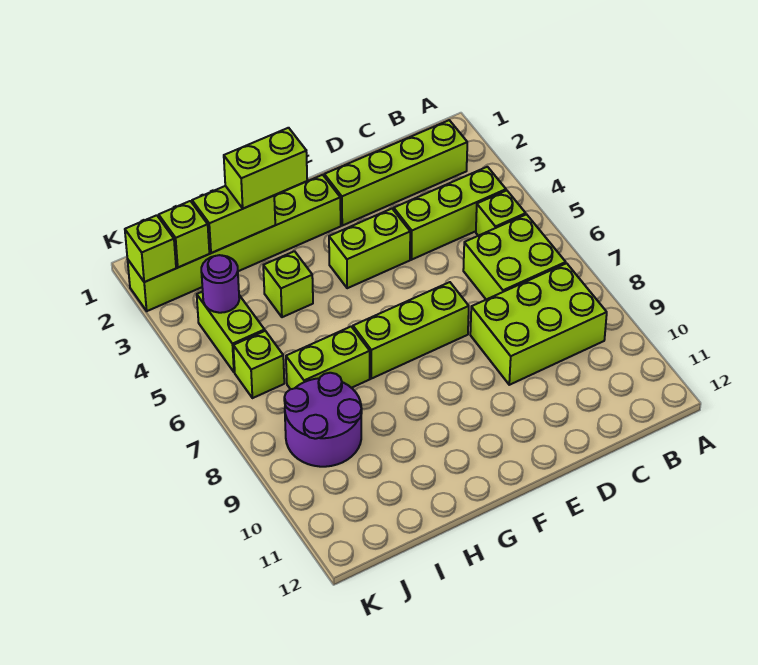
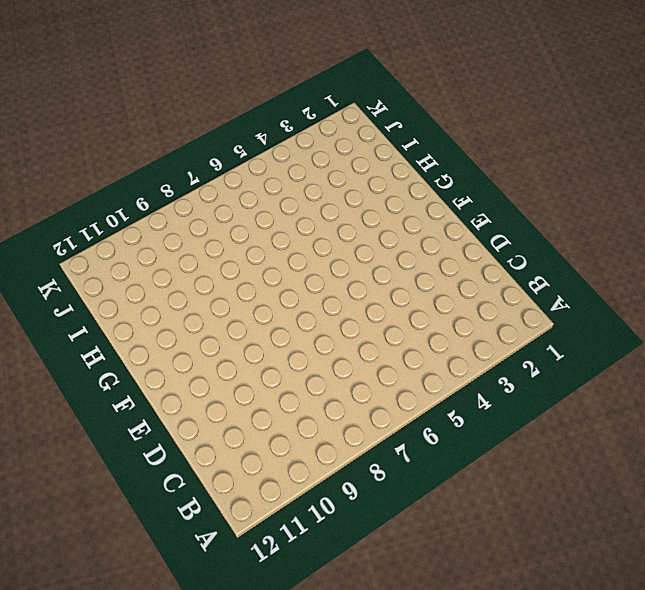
none -> lime brick B2:E2 level 1
none -> lime brick B4:D4 level 1
none -> lime brick B5 level 1

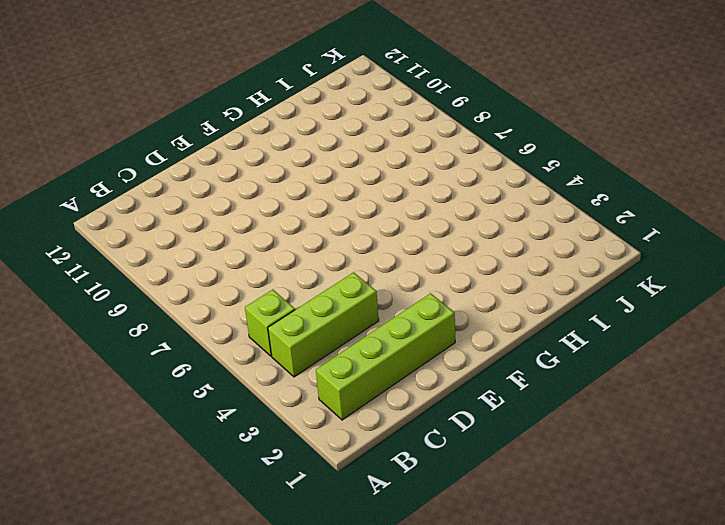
none -> lime brick B6:C7 level 1
none -> lime brick B8:D9 level 1
none -> lime brick E4:F4 level 1

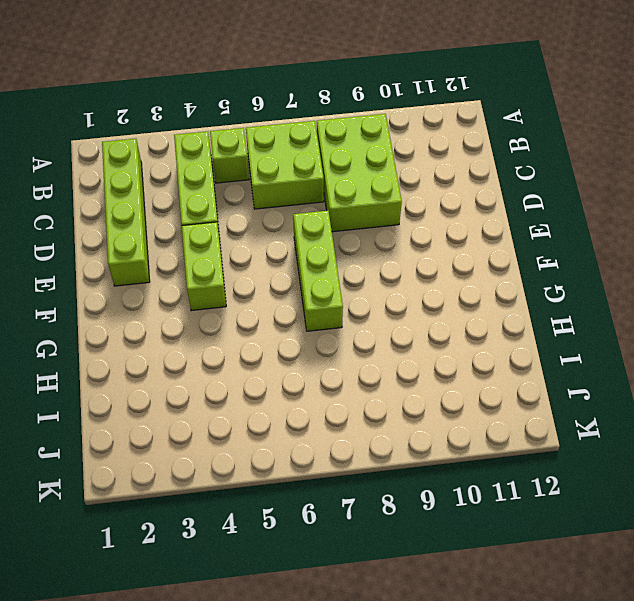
none -> lime brick F2:K2 level 1
none -> lime brick H4 level 1
none -> lime brick H7:I7 level 1

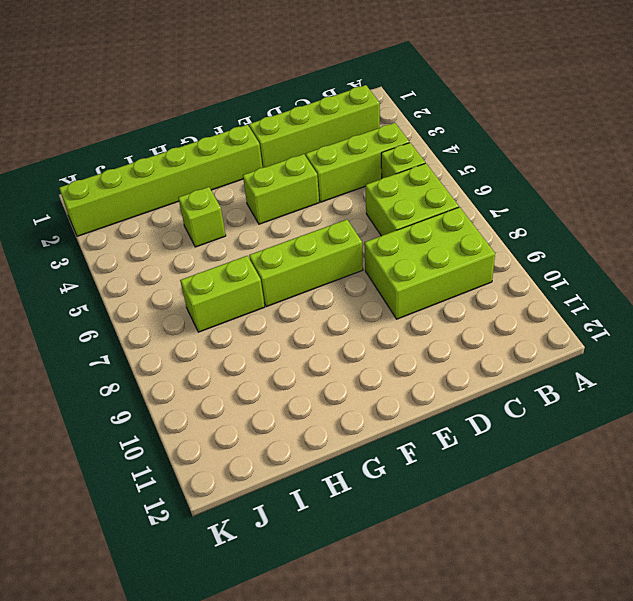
none -> purple round brick I8:J9 level 1
none -> lime brick J4:J5 level 1
none -> lime brick J6 level 1

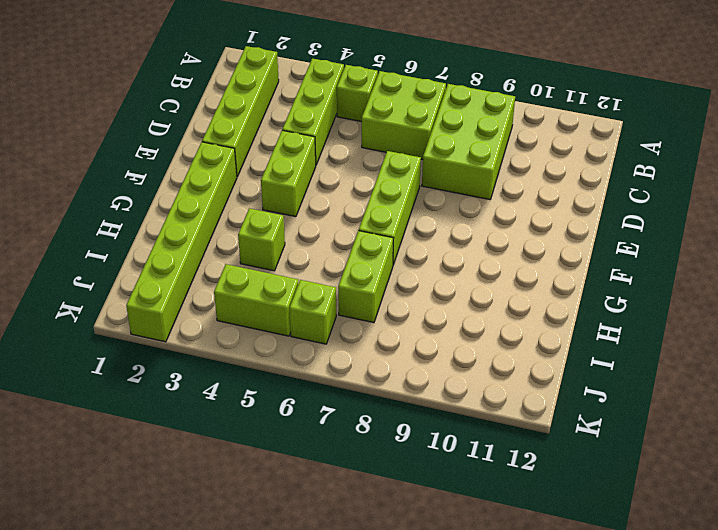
none -> purple round brick I8:J9 level 1
none -> lime brick H2:I2 level 2
none -> lime brick J2 level 2

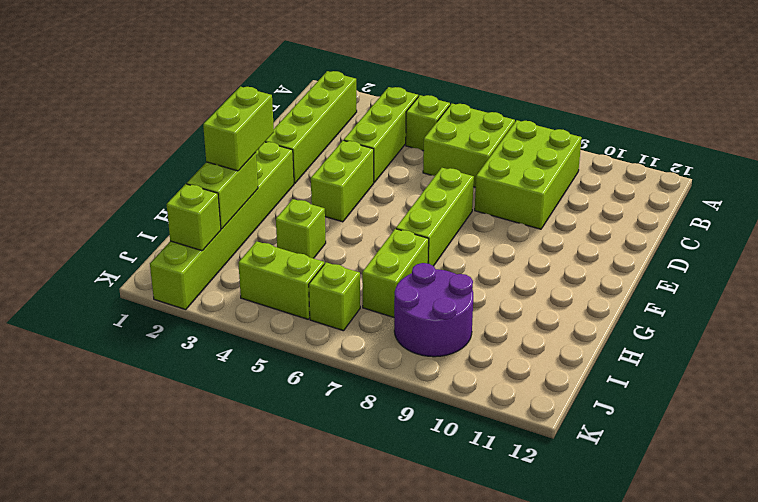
none -> purple round brick J4 level 2
none -> lime brick K2 level 2

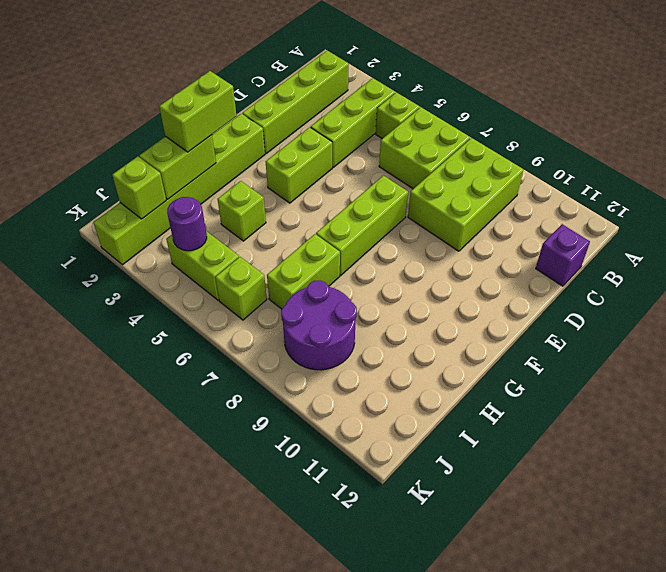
purple brick C12 level 1 -> none
none -> lime brick K2 level 2

